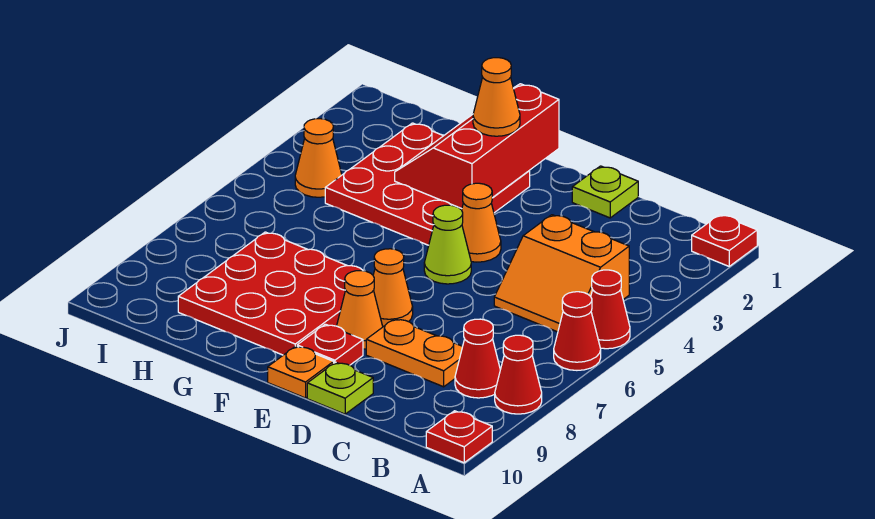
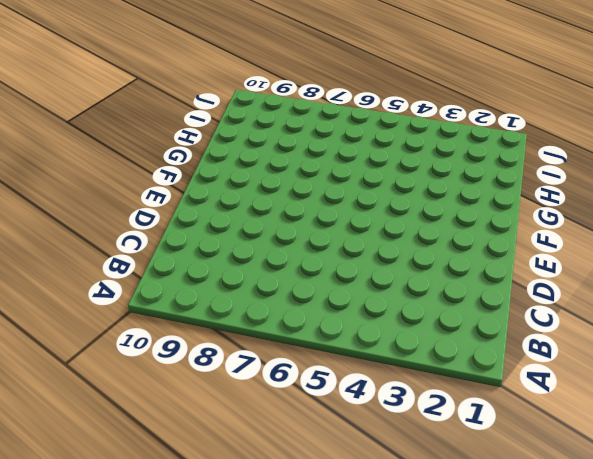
none -> red plate A1 level 1
none -> red cone A5 level 1
none -> red cone A6 level 1

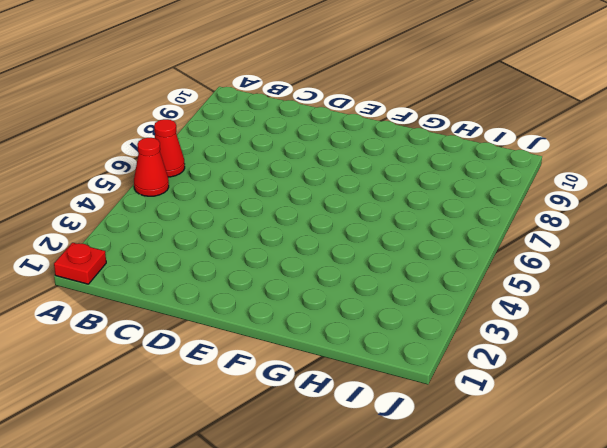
none -> red cone A8 level 1
none -> red plate A10 level 1
none -> orange slope B4:C5 level 1 top 4

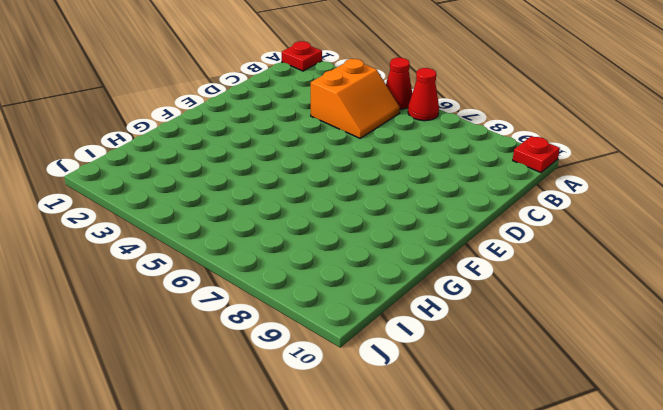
none -> red cone A8 level 1
none -> red cone B8 level 1
none -> orange plate C8:D8 level 1

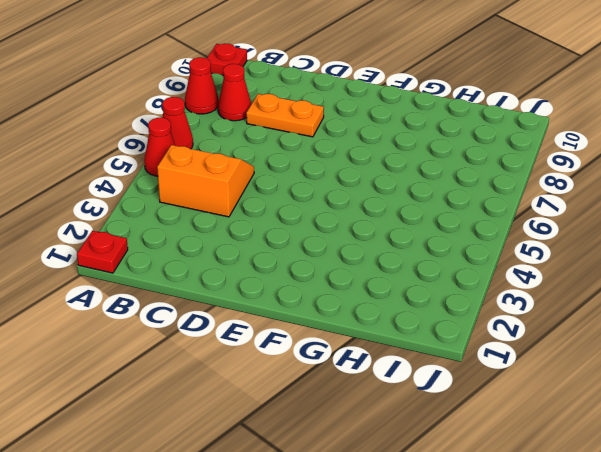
none -> lime plate D1 level 1
none -> lime plate D10 level 1
none -> orange cone E4 level 1

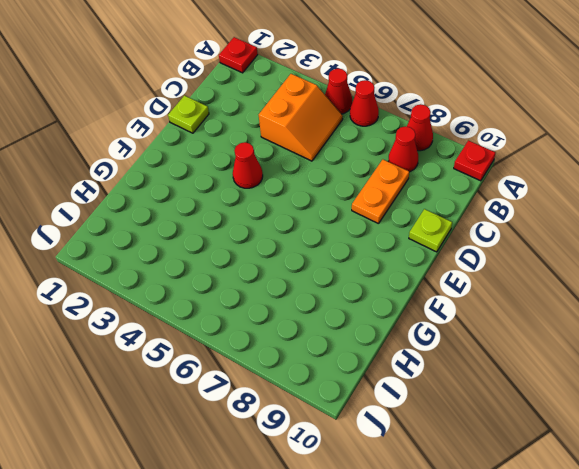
red cone E4 level 1 -> orange cone E4 level 1
none -> lime cone E5 level 1
none -> orange cone E7 level 1
none -> orange cone E8 level 1

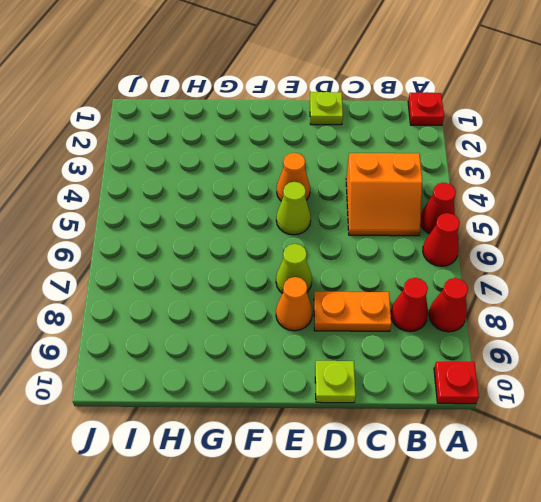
lime cone E7 level 1 -> orange cone E7 level 1
none -> red plate E9 level 1
none -> orange plate E10 level 1
none -> red plate F2:H4 level 1

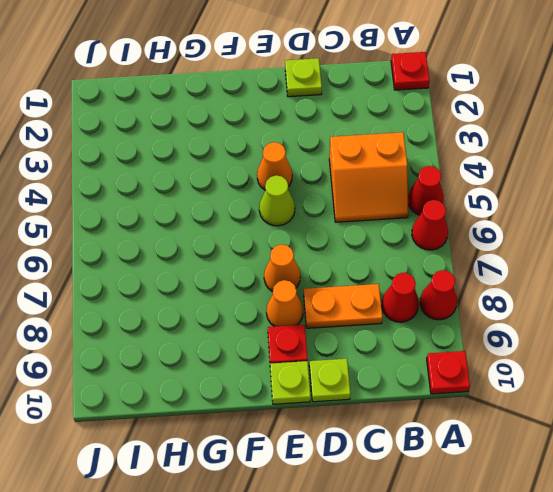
lime plate E10 level 1 -> orange plate E10 level 1
none -> red plate F2:H4 level 1
none -> red plate F7:H9 level 1
none -> orange cone I4 level 1

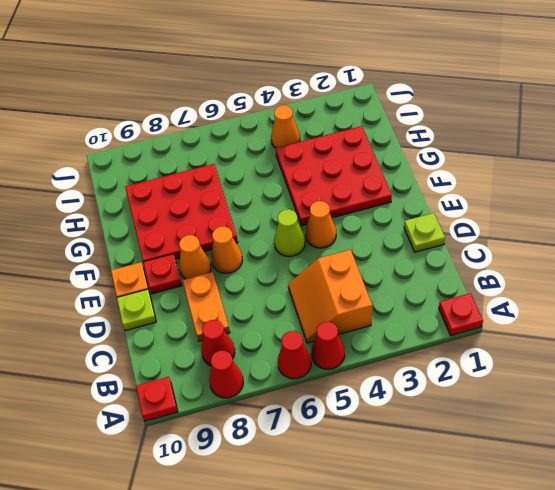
none -> red slope F1:G3 level 2 top F
none -> orange cone F2 level 3

